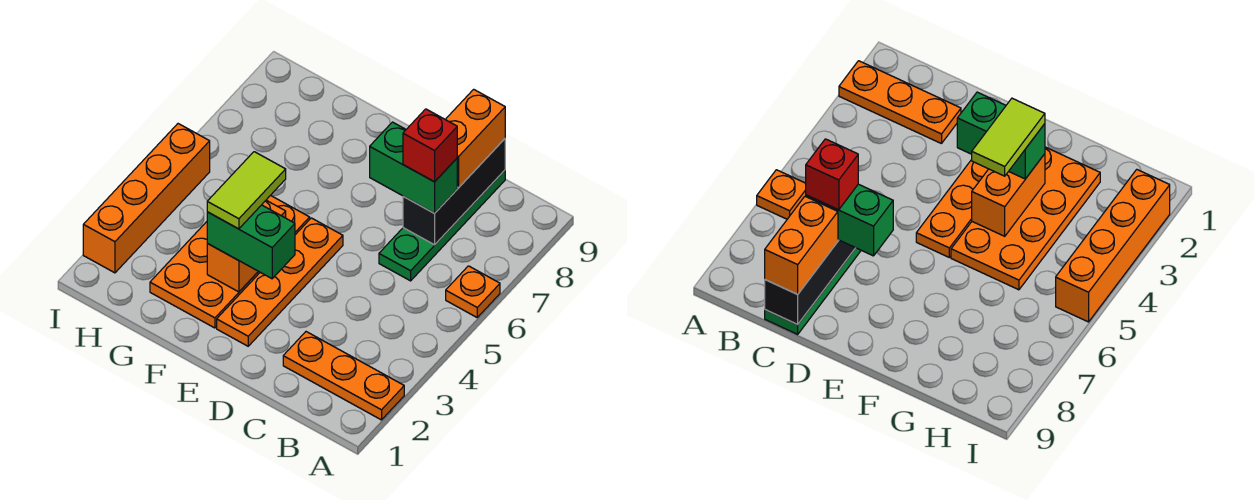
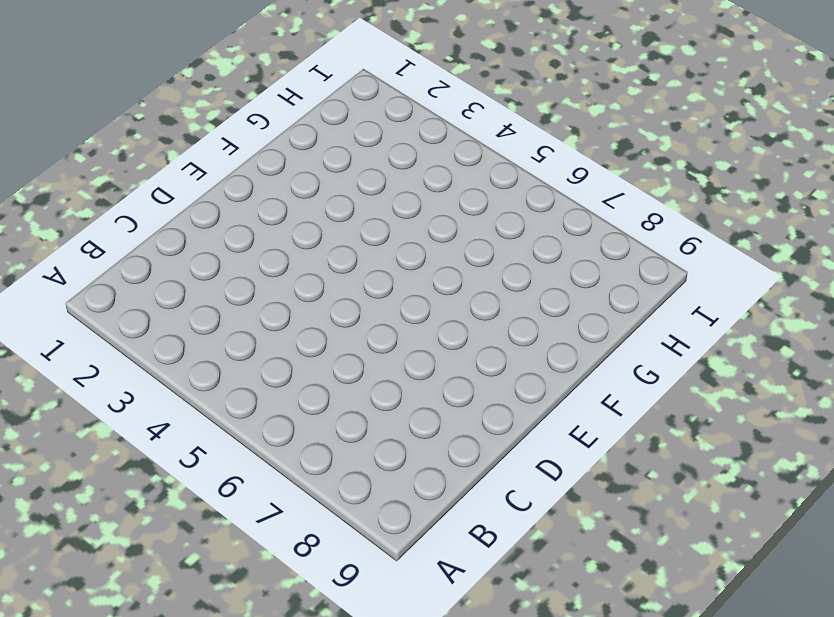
none -> orange plate A2:C2 level 1
none -> orange plate A6 level 1
none -> green plate C6:C9 level 1

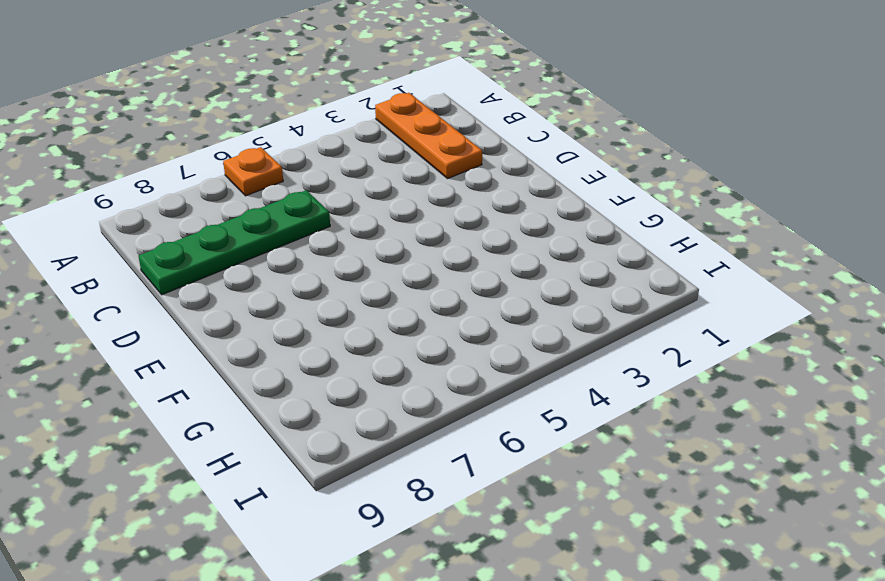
none -> orange plate E2:E5 level 1
none -> orange plate F2:G5 level 1
none -> orange brick I2:I5 level 1

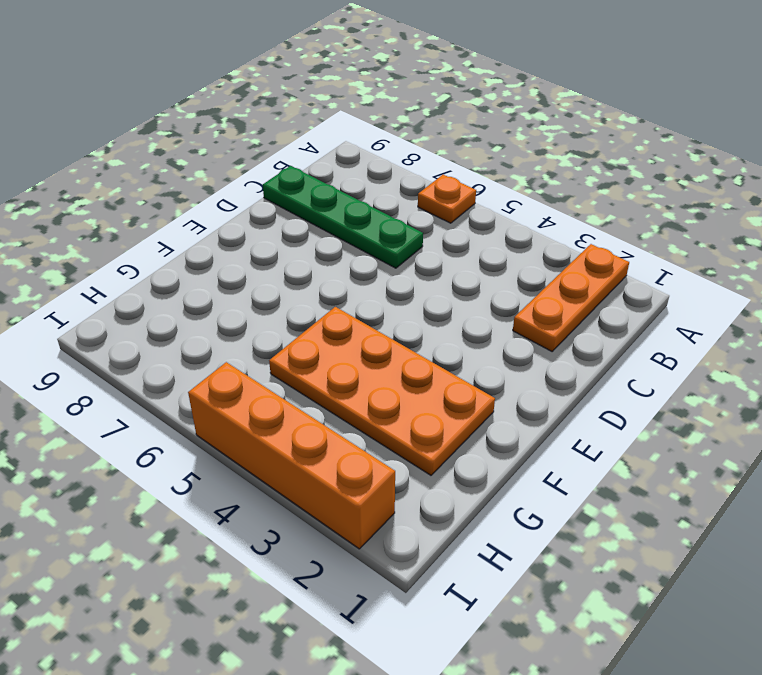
none -> orange plate E2:E5 level 1
none -> black brick C7:C9 level 2
none -> orange brick F3:F4 level 2

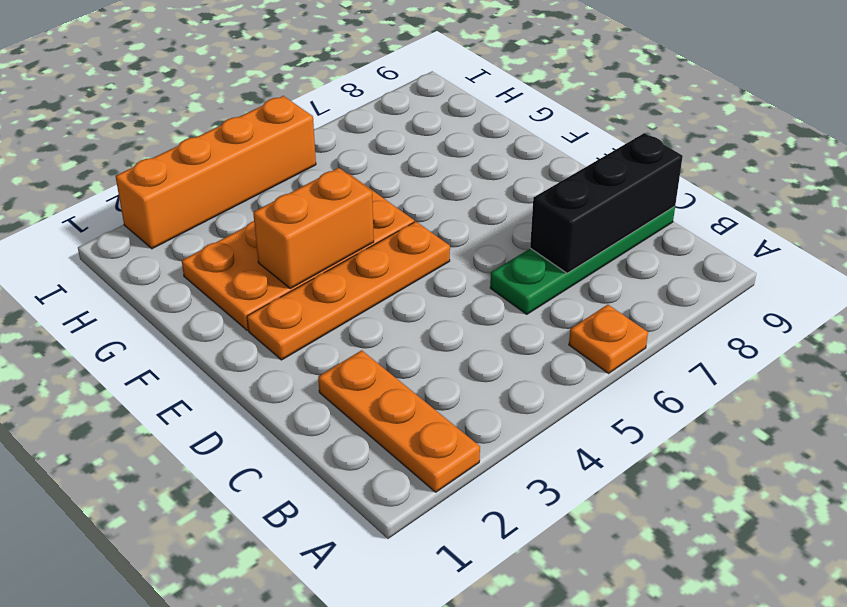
none -> green brick C7:D7 level 3
none -> orange brick C8:C9 level 3
none -> green brick E3:F3 level 3

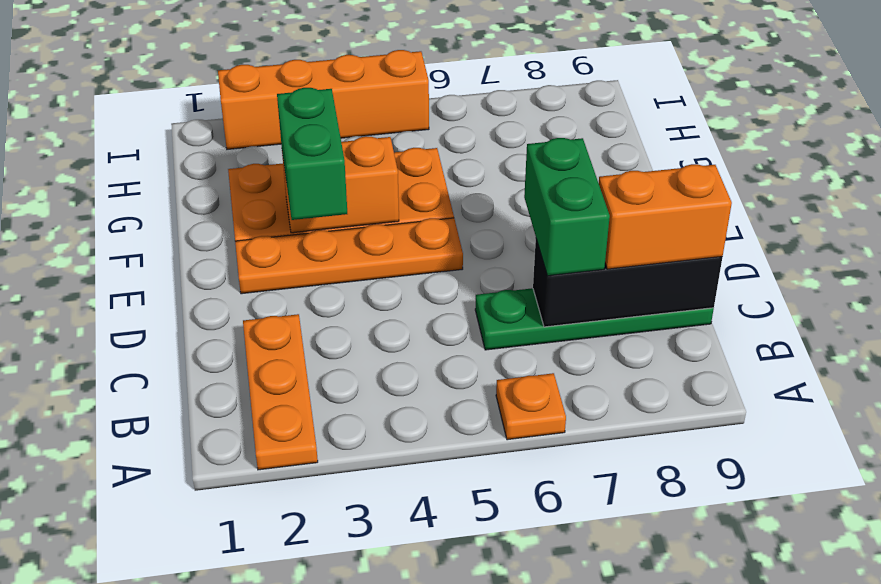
none -> red brick C7 level 4
none -> lime tile F3:F4 level 4

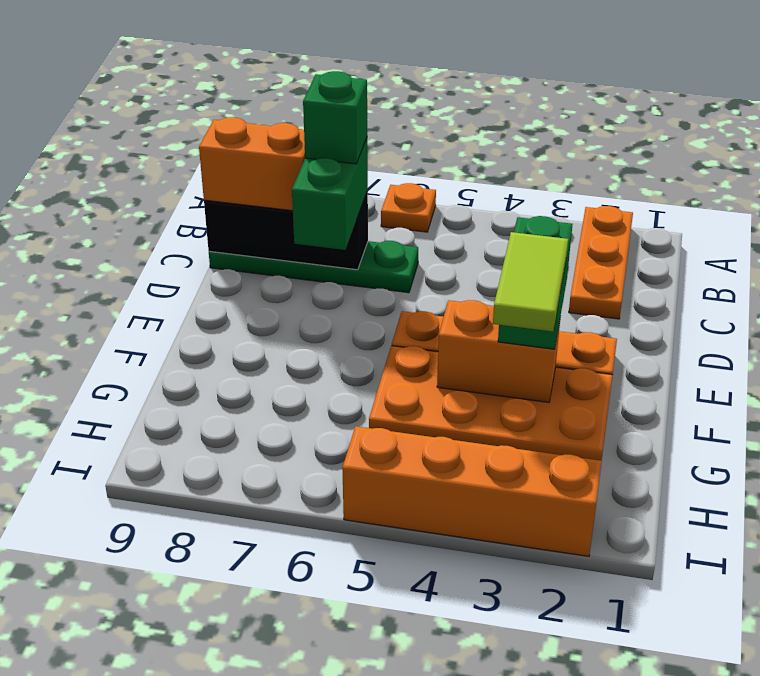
green brick C7 level 4 -> red brick C7 level 4
lime tile F3:G3 level 4 -> lime tile F3:F4 level 4

